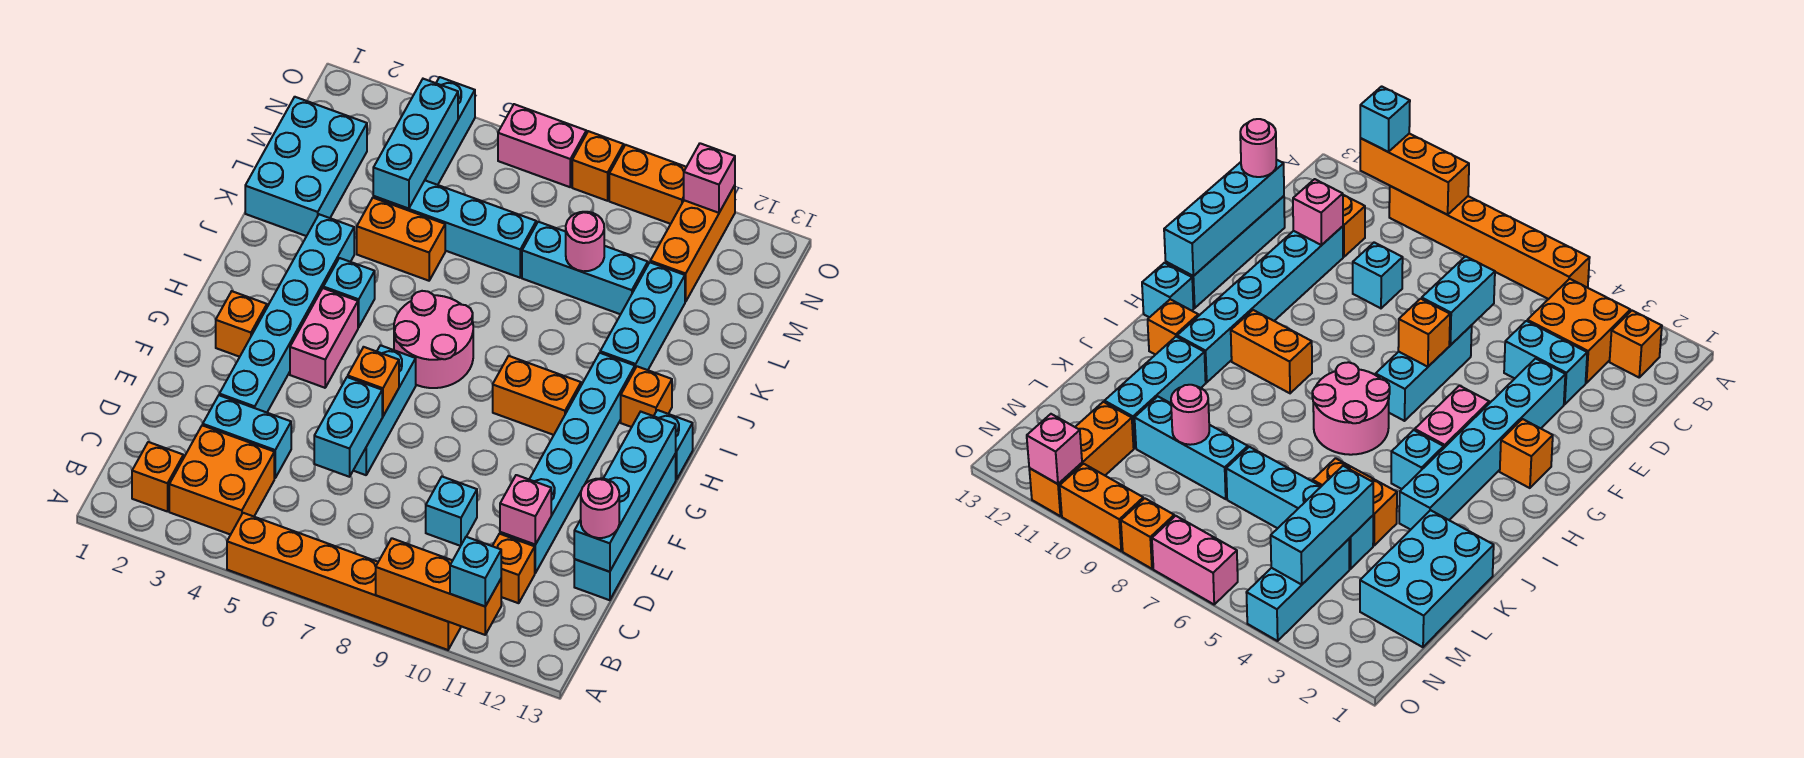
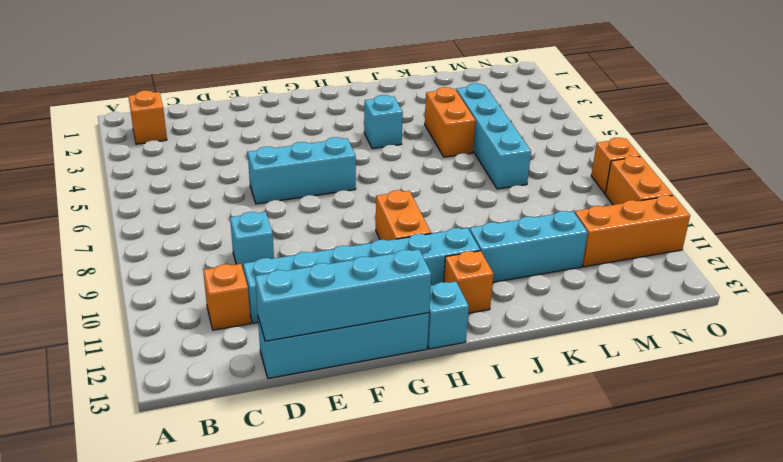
none -> orange brick A5:A10 level 1
none -> orange brick B3:C4 level 1
none -> cyan brick D3:D4 level 1
none -> cyan brick E3:J3 level 1

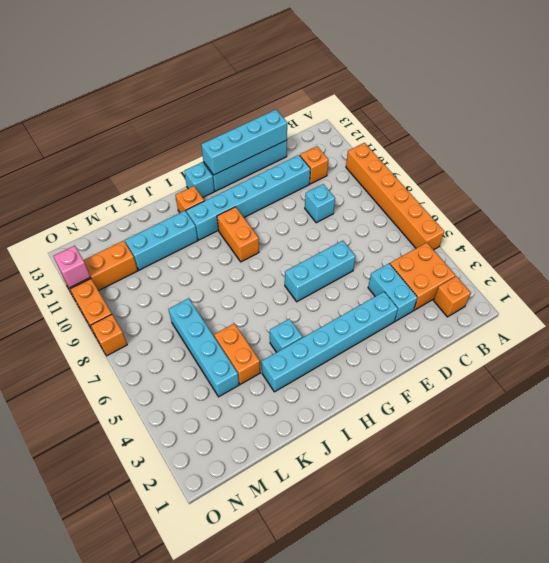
none -> orange brick G2 level 1
none -> pink brick G4:H4 level 1
none -> pink round brick H6:I7 level 1
none -> cyan brick K1:M2 level 1

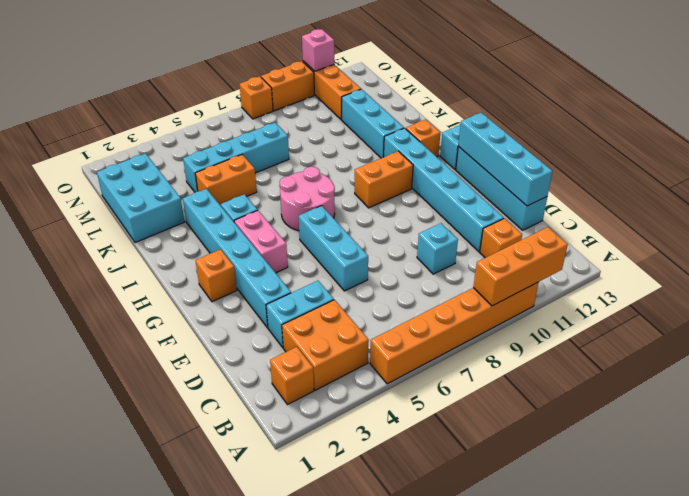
none -> cyan brick L8:L10 level 1
none -> cyan brick M4:O4 level 1
none -> pink brick O6:O7 level 1
none -> cyan brick D6:E6 level 2

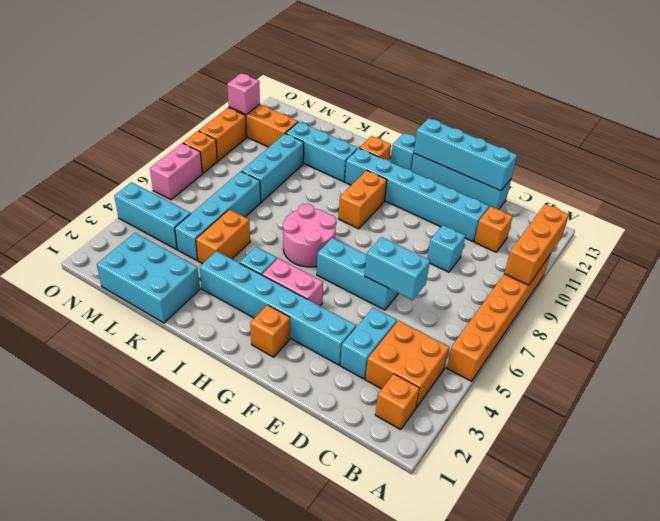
none -> pink brick D11 level 2
none -> orange brick F6 level 2
none -> cyan brick L4:N4 level 2
none -> pink round brick L9 level 2

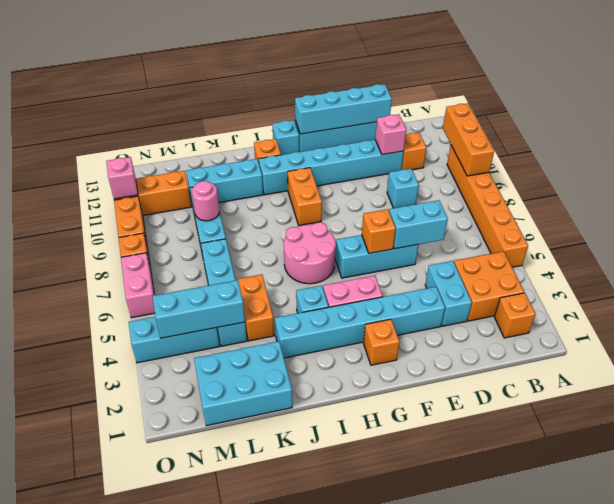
none -> cyan brick A11 level 3
none -> pink round brick D13 level 3

